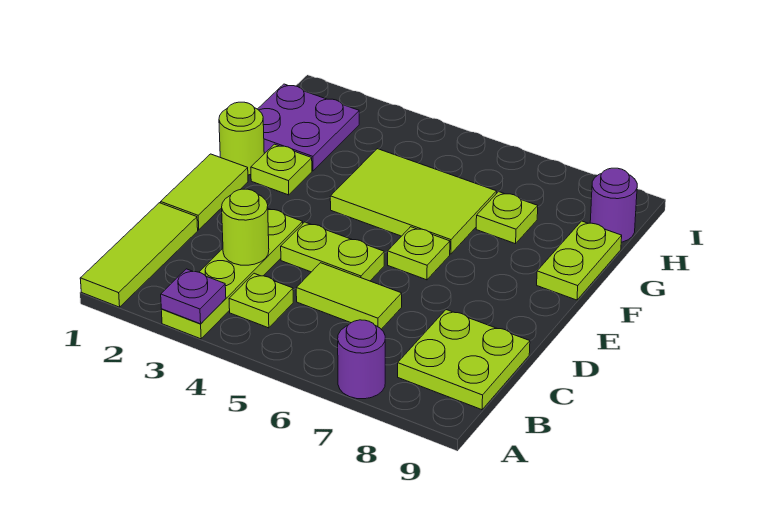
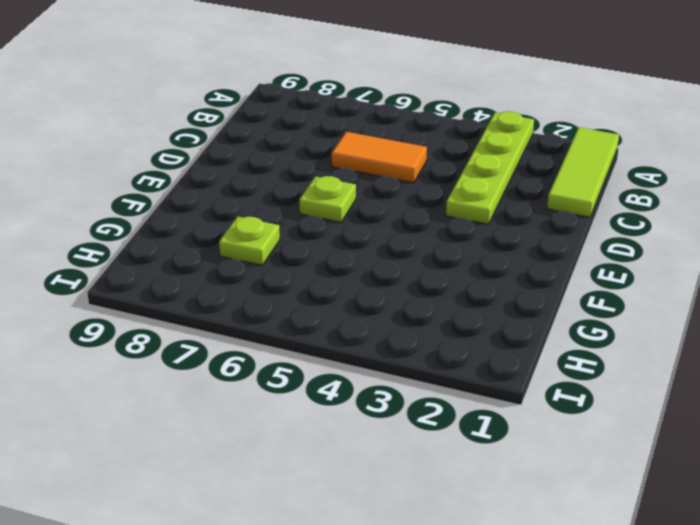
orange tile C5:C6 level 1 -> lime tile C5:C6 level 1
none -> purple round brick A7 level 1
none -> lime plate B4 level 1
none -> lime plate B8:C9 level 1

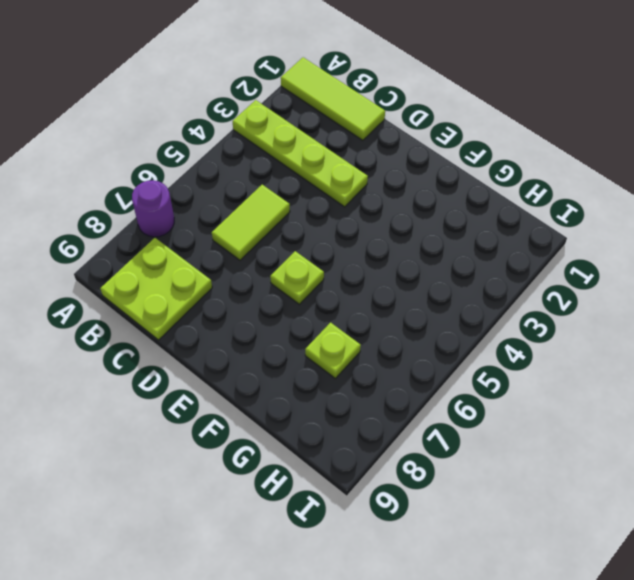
none -> lime plate B4 level 1
none -> lime tile D1:E1 level 1
none -> lime plate D4:D5 level 1

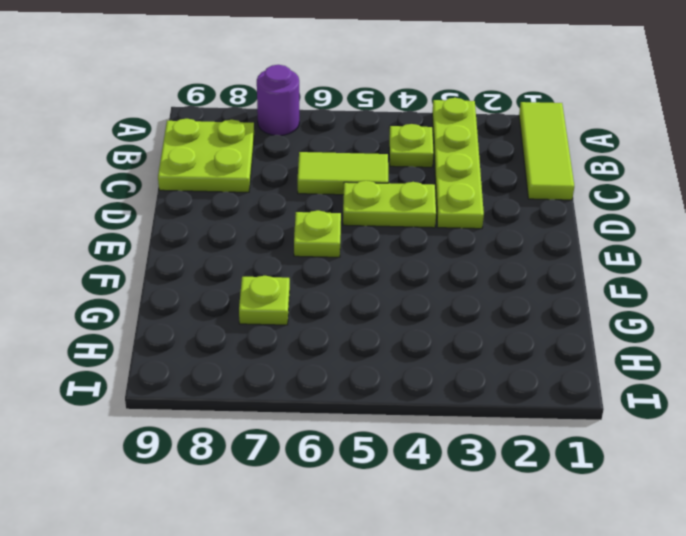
none -> lime tile D1:E1 level 1
none -> lime round brick F1 level 1
none -> lime plate F2 level 1

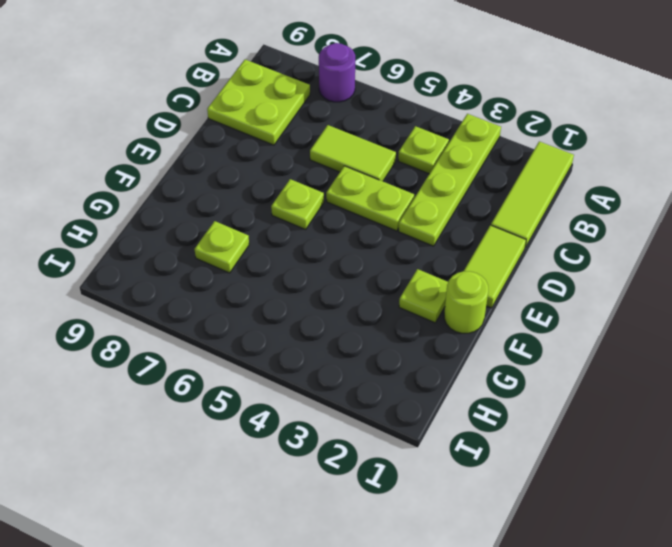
none -> lime tile F4:G6 level 1
none -> lime plate F9:G9 level 1
none -> purple plate G1:H2 level 1

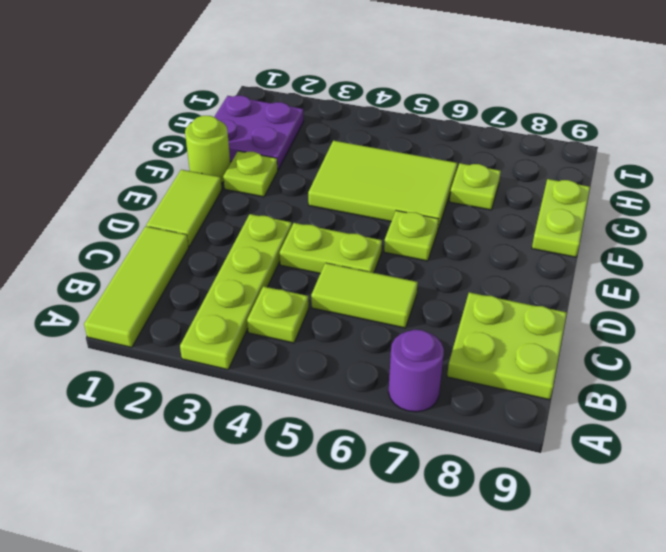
none -> purple round brick H9 level 1
none -> purple plate A3 level 2
none -> lime round brick C3 level 2

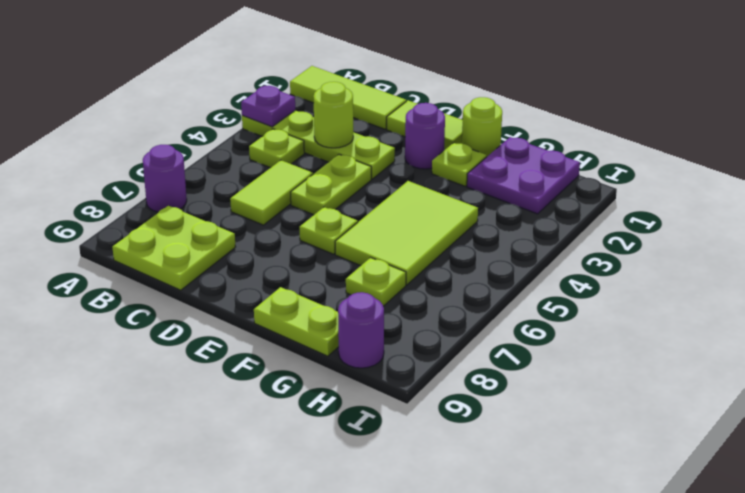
purple round brick E2 level 1 -> none

